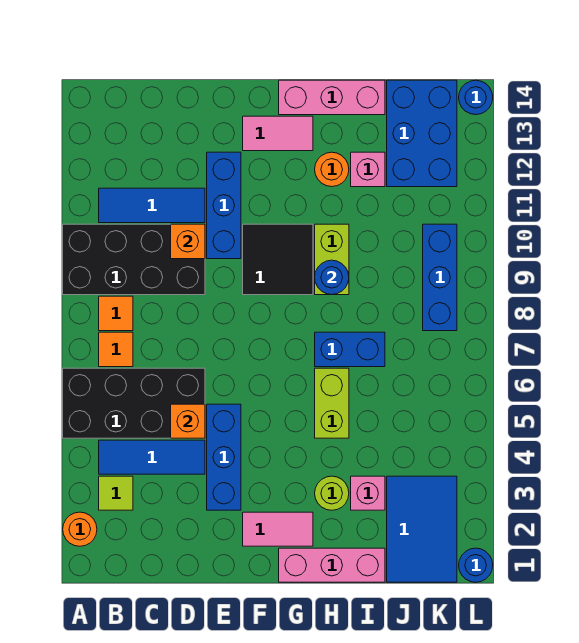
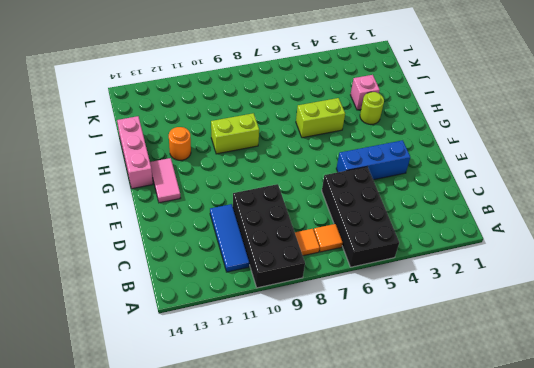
none -> orange round brick A2 level 1
none -> lime tile B3 level 1
none -> blue tile B4:D4 level 1
none -> blue brick E10:E12 level 1

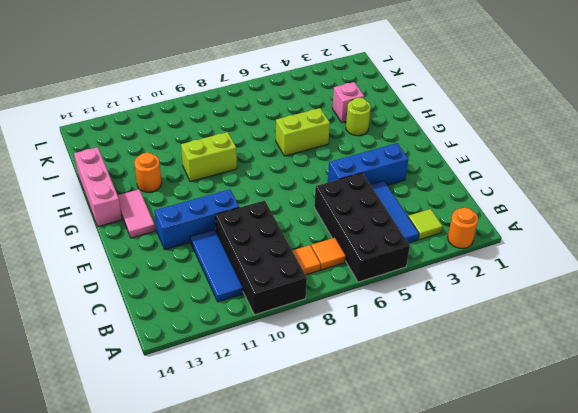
none -> pink tile F2:G2 level 1
none -> black tile F9:G10 level 1
none -> pink brick G1:I1 level 1
none -> blue brick H7:I7 level 1

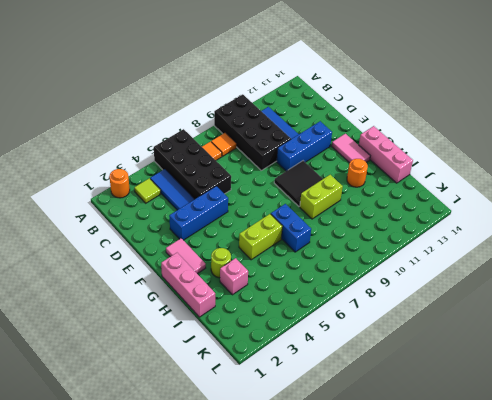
none -> pink brick I12 level 1
none -> blue tile J1:K3 level 1
none -> blue brick J12:K14 level 1
none -> blue brick K8:K10 level 1

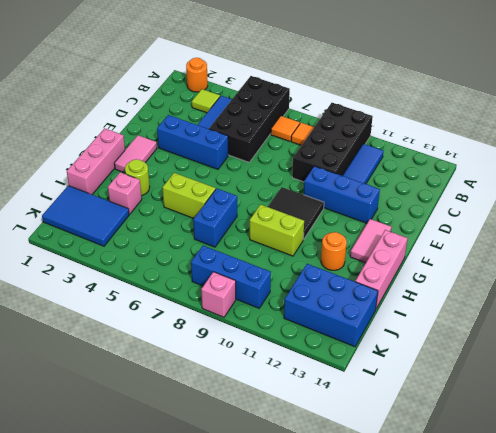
pink brick L9 level 1 -> pink brick I12 level 1
none -> blue round brick L1 level 1
none -> blue round brick L14 level 1
none -> orange brick D5 level 2
none -> orange brick D10 level 2

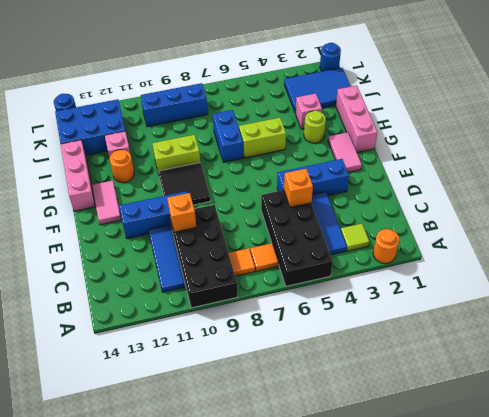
none -> blue round brick H9 level 2

